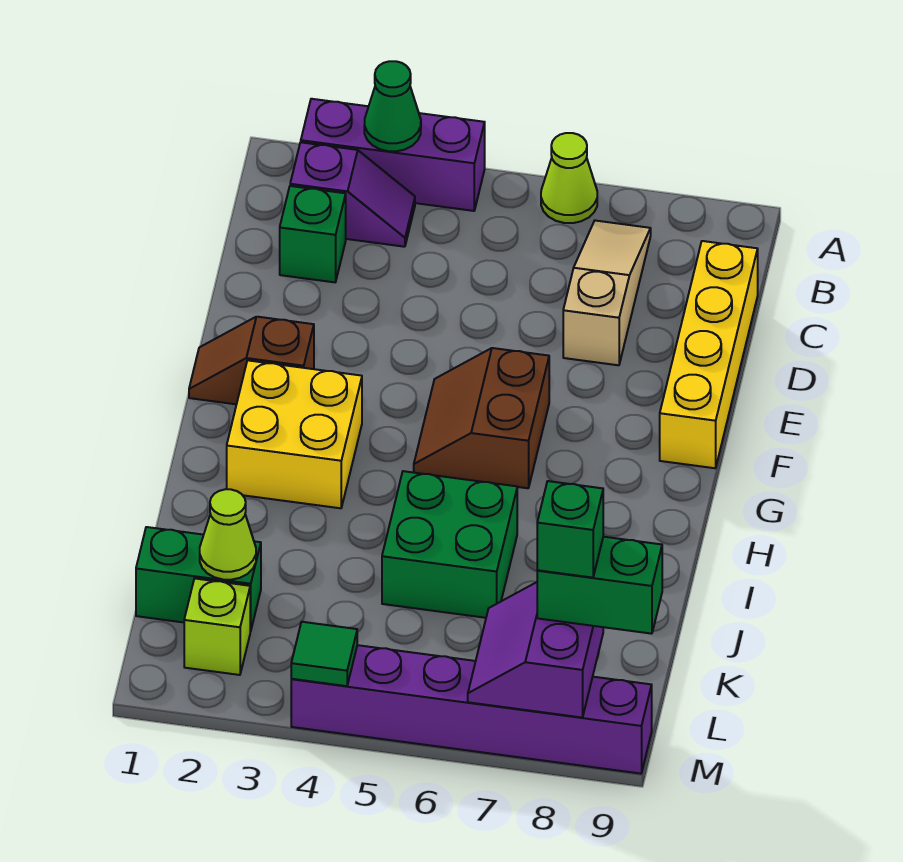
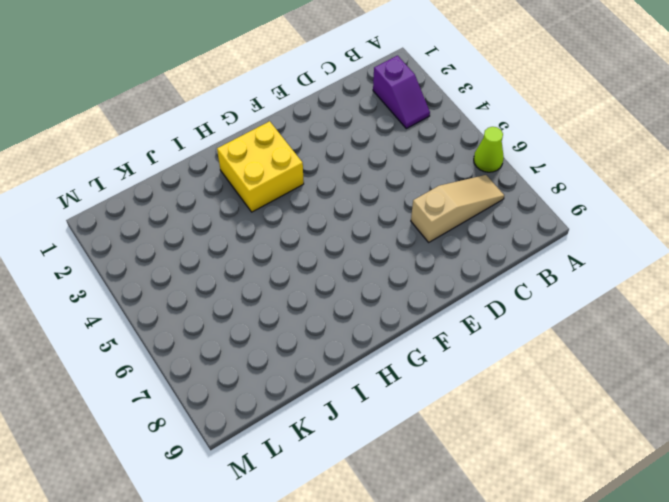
none -> purple brick A2:A4 level 1
none -> green brick C2 level 1
none -> yellow brick C9:F9 level 1

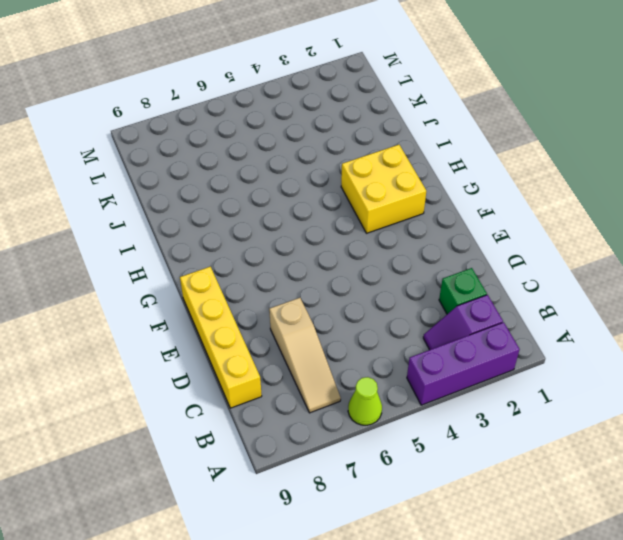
none -> brown slope F1:F2 level 1 top 2
none -> brown slope F5:G6 level 1 top 6
none -> green brick I5:J6 level 1

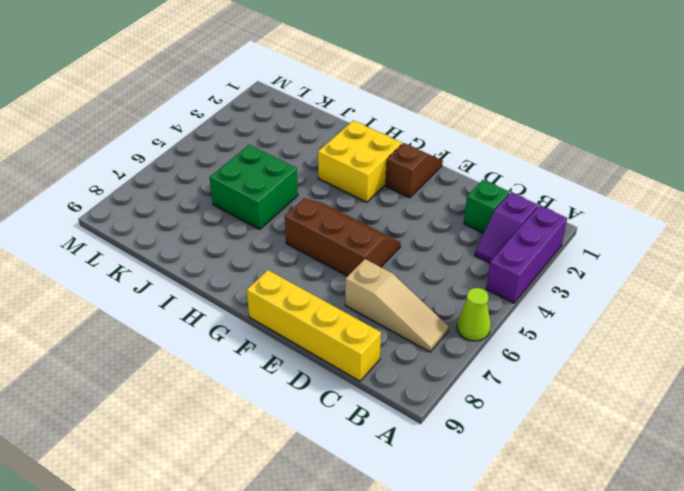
brown slope E5:G6 level 1 top 6 -> brown slope F5:G6 level 1 top 6
none -> green brick K1:K2 level 1
none -> lime brick L2 level 1
none -> purple brick M4:M9 level 1

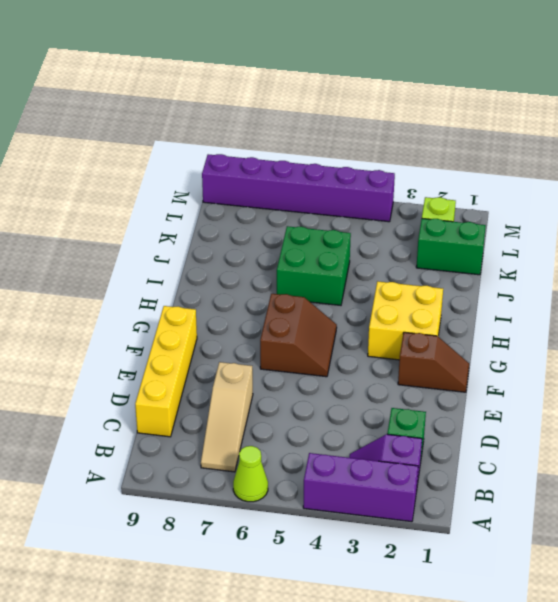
none -> green cone A3 level 2
none -> lime cone K2 level 2
none -> purple slope L7:M8 level 2 top 8

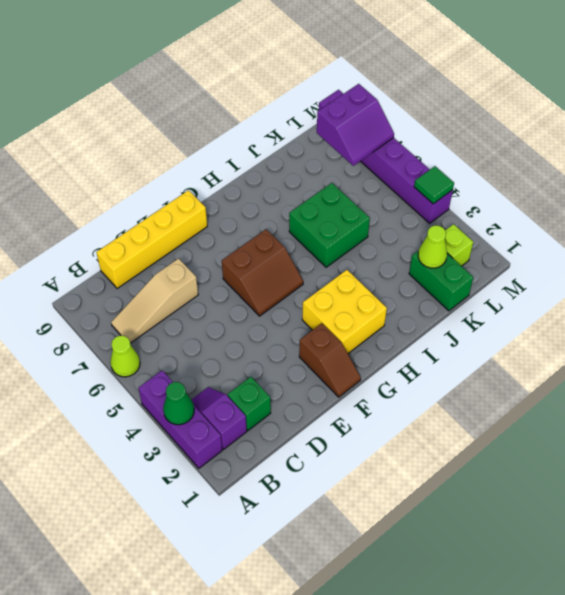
none -> green brick L8:L9 level 3
none -> green brick L8 level 4

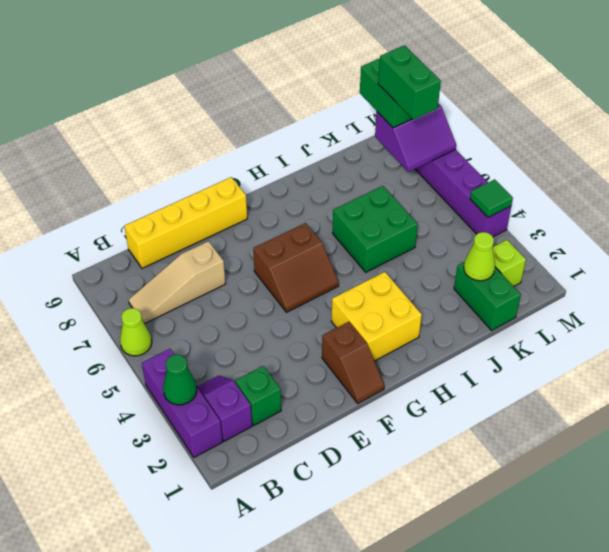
green brick L7:L8 level 4 -> green brick L8 level 4

